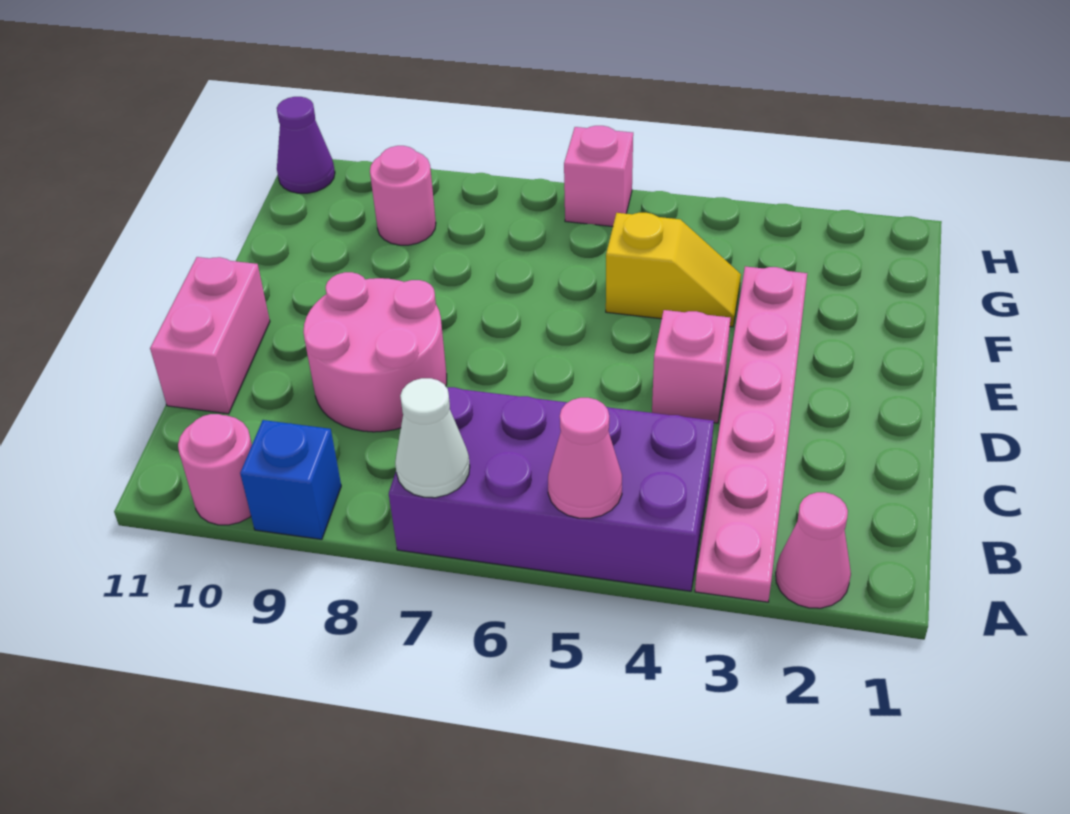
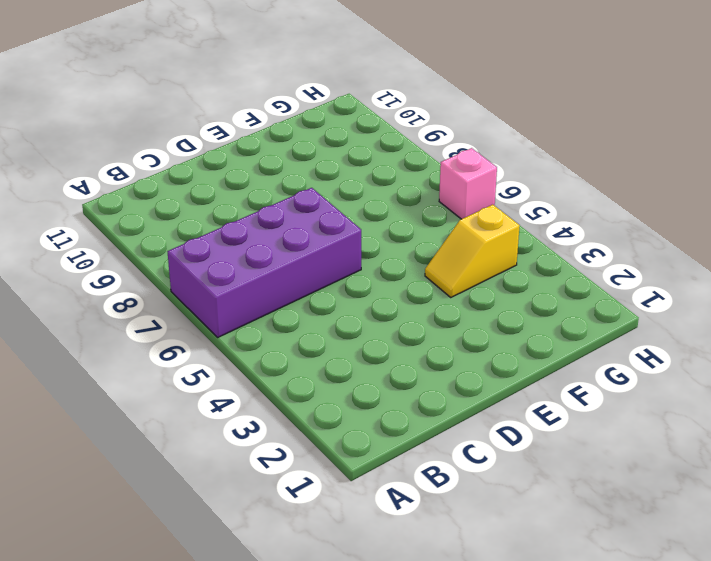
purple brick A6:D7 level 1 -> purple brick A4:B7 level 1
yellow slope F4:G4 level 1 top G -> yellow slope F4:F5 level 1 top 5
none -> pink cone A2 level 1
none -> pink plate A3:F3 level 1
none -> blue brick A9 level 1

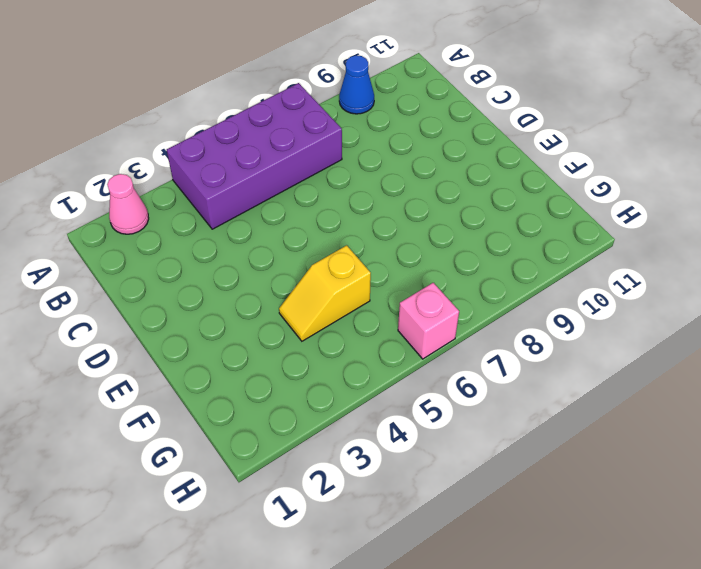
blue cone A9 level 1 -> blue brick A9 level 1
none -> pink plate A3:F3 level 1
none -> pink round brick A10 level 1
none -> pink round brick C8:D9 level 1

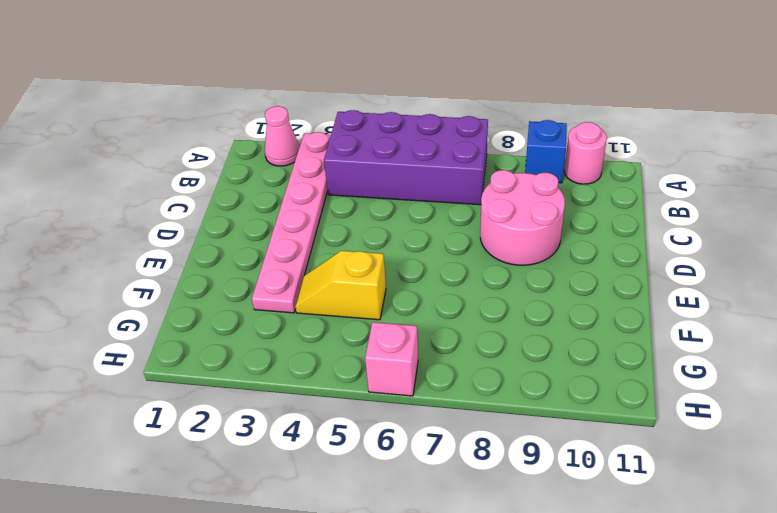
none -> pink brick C11:D11 level 1
none -> pink brick D4 level 1
none -> pink round brick G9 level 1

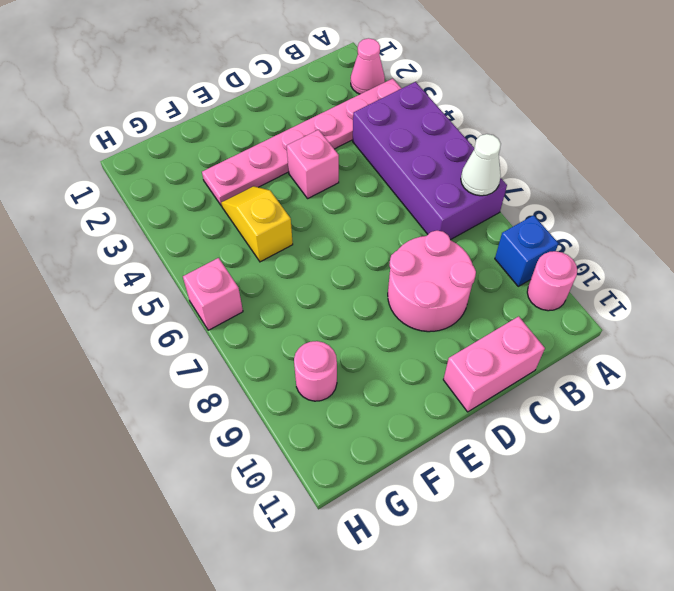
none -> purple cone H11 level 1
none -> pink cone A5 level 2

